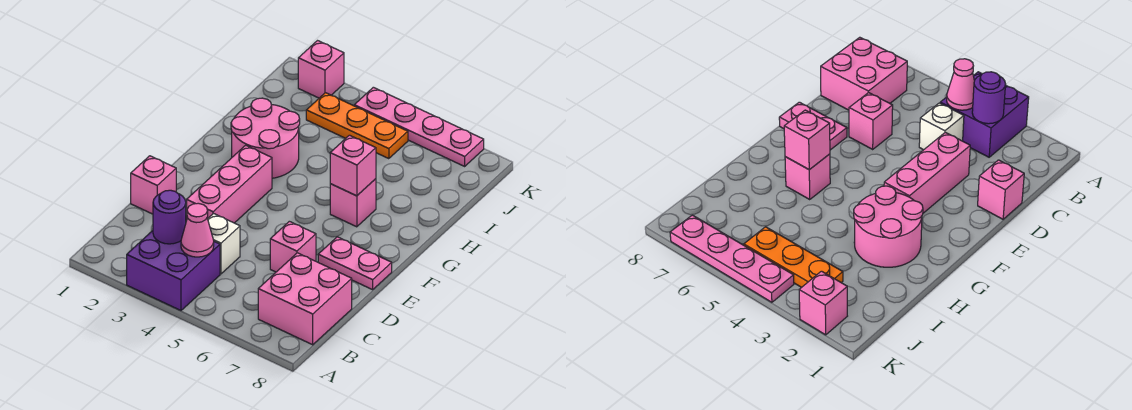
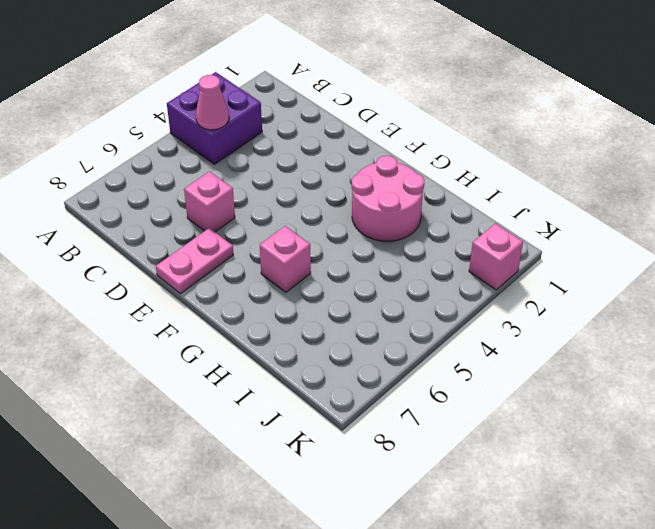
none -> pink brick B7:C8 level 1
none -> white brick C4 level 1
none -> pink brick D1 level 1

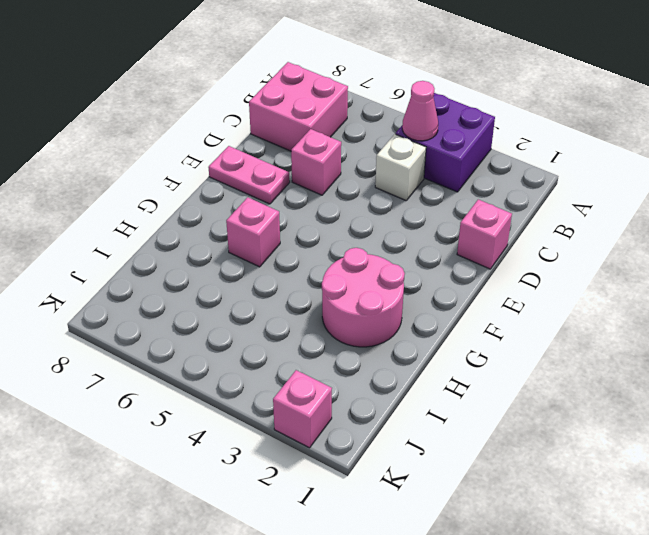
none -> pink brick D3:F3 level 1
none -> orange plate J3:J5 level 1
none -> pink plate K4:K7 level 1

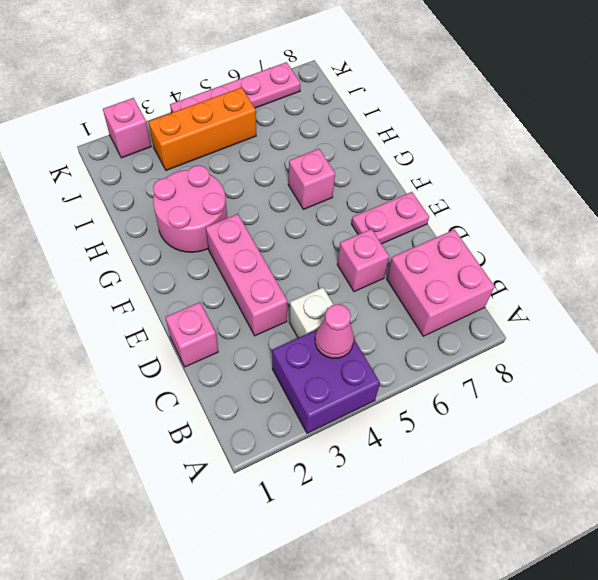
orange brick J3:J5 level 1 -> orange plate J3:J5 level 1
none -> purple round brick B3 level 2
none -> pink brick G6 level 2

